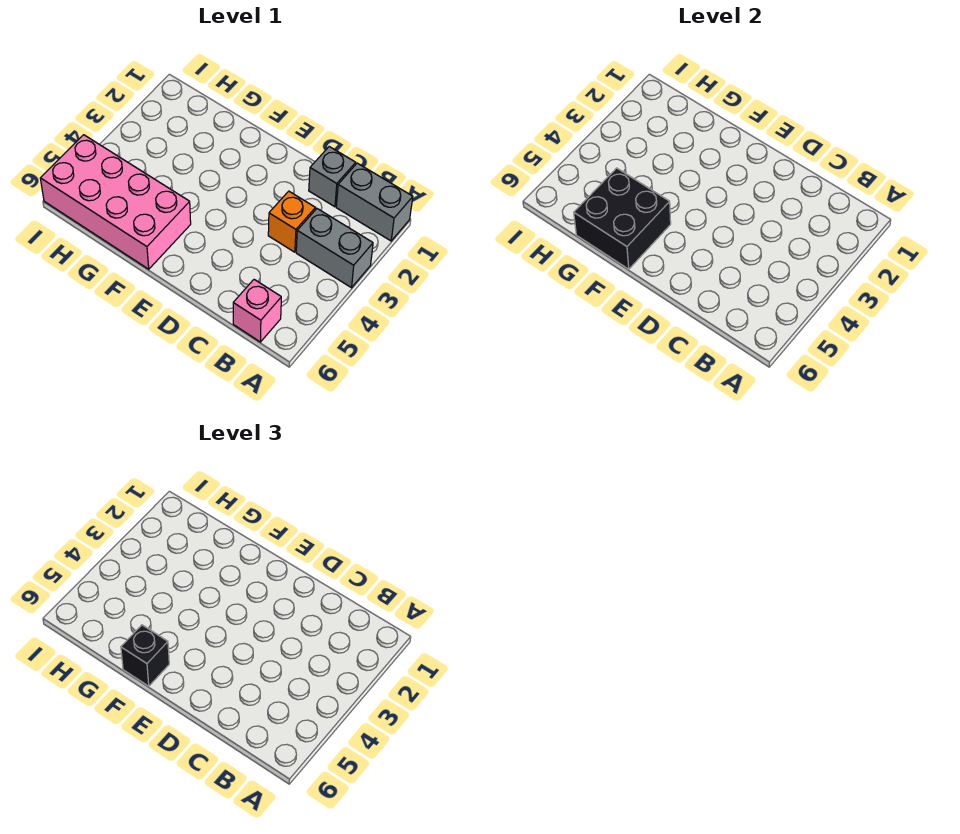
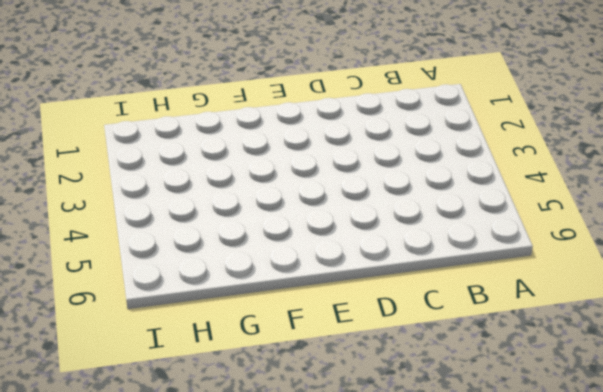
none -> grey brick A1:B1 level 1
none -> grey brick A3:B3 level 1

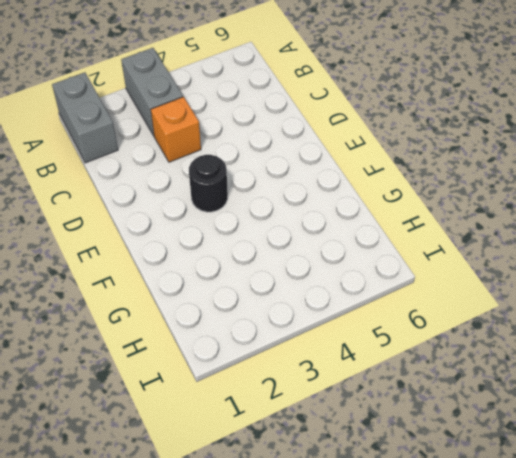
black round brick E3 level 1 -> none
none -> pink brick B6 level 1
none -> grey brick C1 level 1

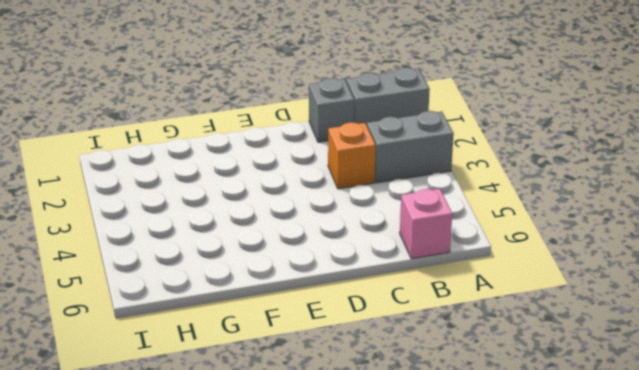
none -> pink brick F5:I6 level 1
none -> black brick F5:G6 level 2

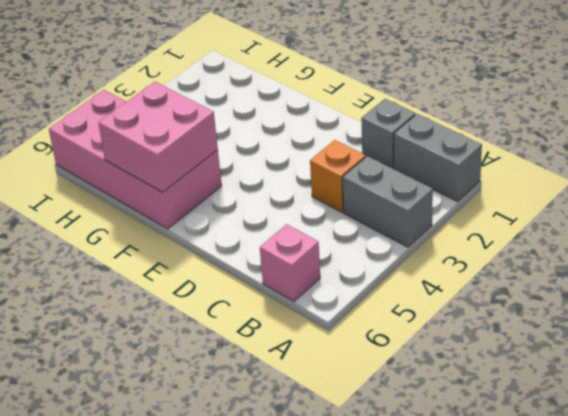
pink brick F5:G6 level 2 -> black brick F5:G6 level 2
none -> black brick F6 level 3

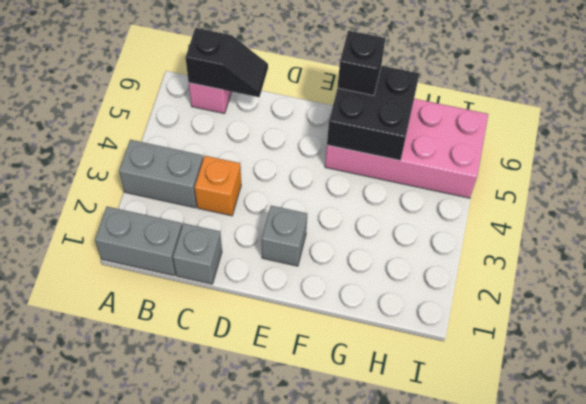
black slope B6:C6 level 2 top B -> none
grey brick E2 level 1 -> none

